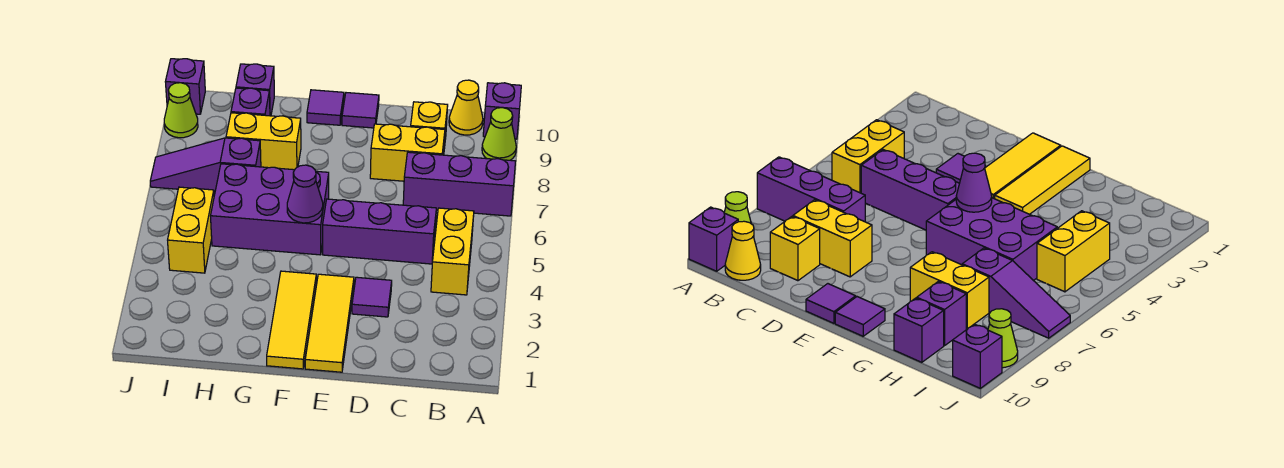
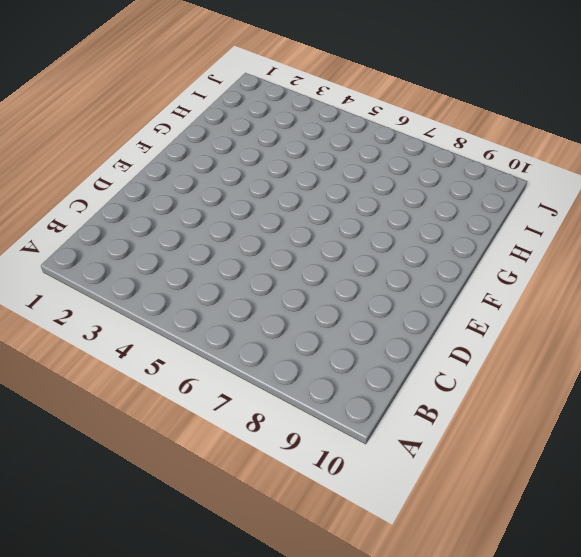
none -> purple brick A7:C7 level 1
none -> lime cone A9 level 1
none -> purple brick A10 level 1

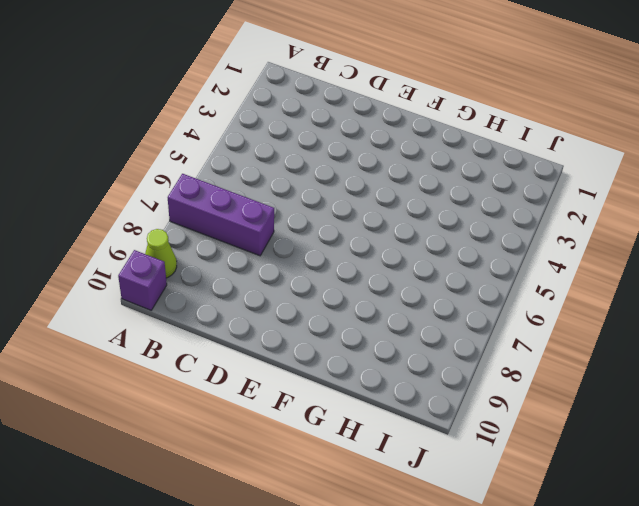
none -> yellow brick B4:B5 level 1
none -> yellow cone B10 level 1
none -> purple brick C5:E5 level 1

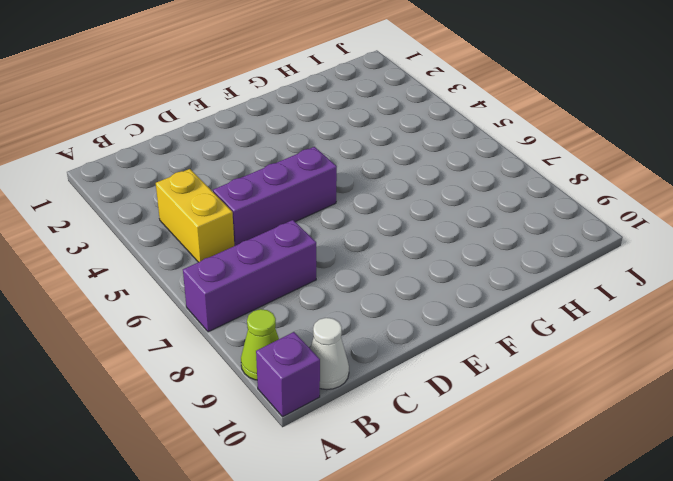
white cone B10 level 1 -> yellow cone B10 level 1
none -> yellow brick C8:D8 level 1
none -> yellow brick C9 level 1
none -> purple tile D3 level 1

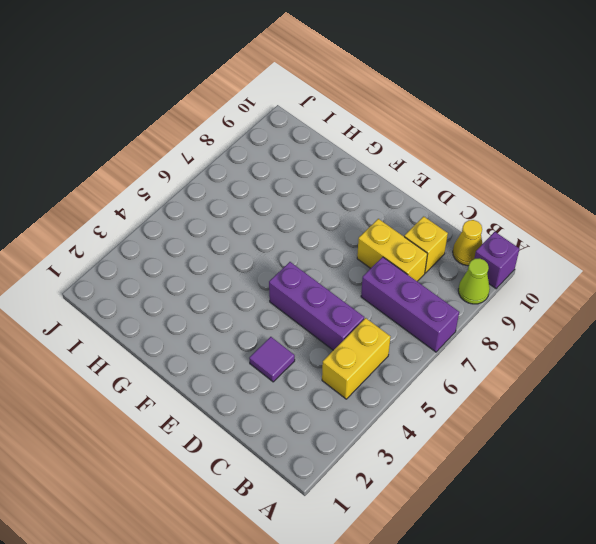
none -> yellow tile E1:E3 level 1
none -> purple tile E10 level 1
none -> yellow tile F1:F3 level 1

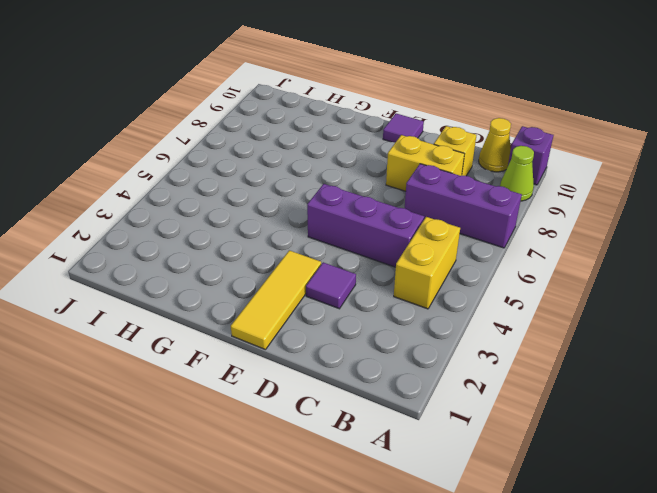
none -> yellow tile F1:F3 level 1
none -> purple brick F5:H6 level 1
none -> purple tile F10 level 1

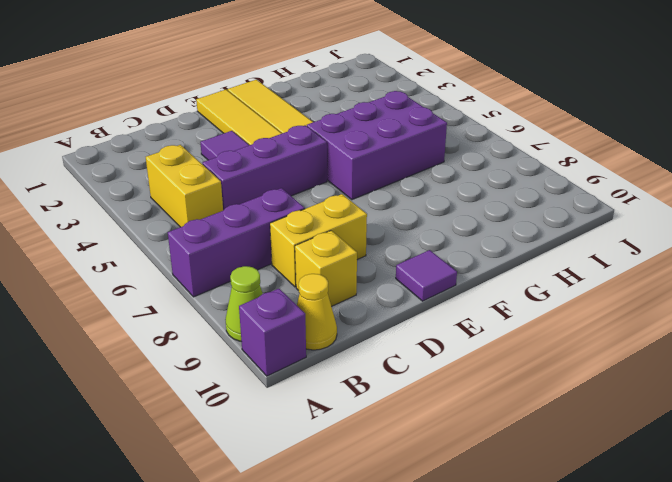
none -> purple tile F10 level 1
none -> yellow brick G8:H8 level 1
none -> purple slope H7:J7 level 1 top H

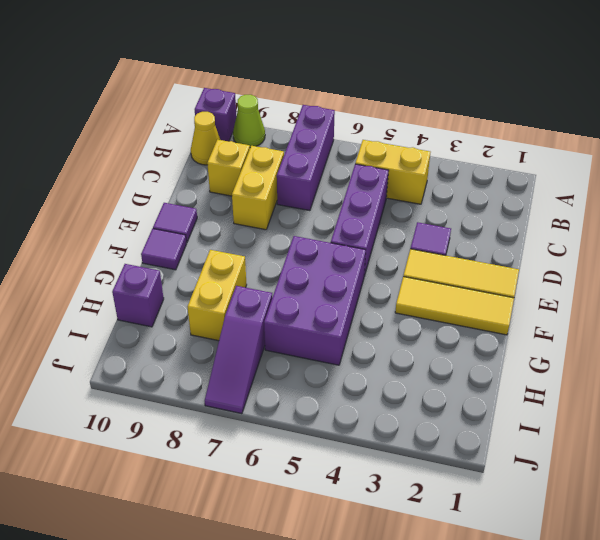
none -> purple brick H9 level 1
none -> yellow brick I4:I5 level 1
none -> lime cone J9 level 1

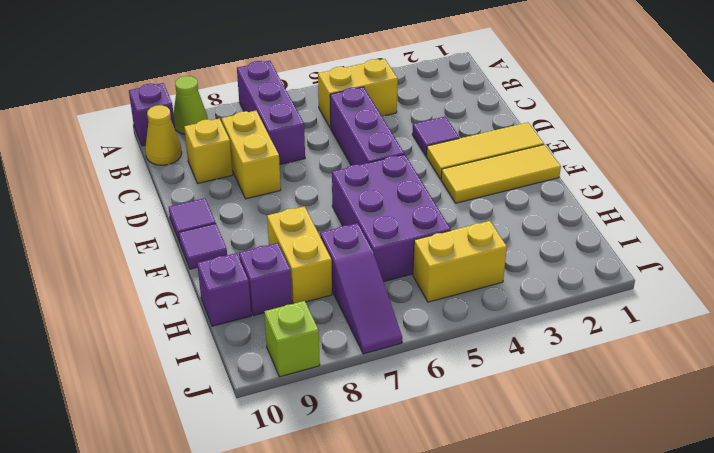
lime brick J9 level 1 -> lime cone J9 level 1
none -> purple brick J10 level 1
none -> purple cone F5 level 2

